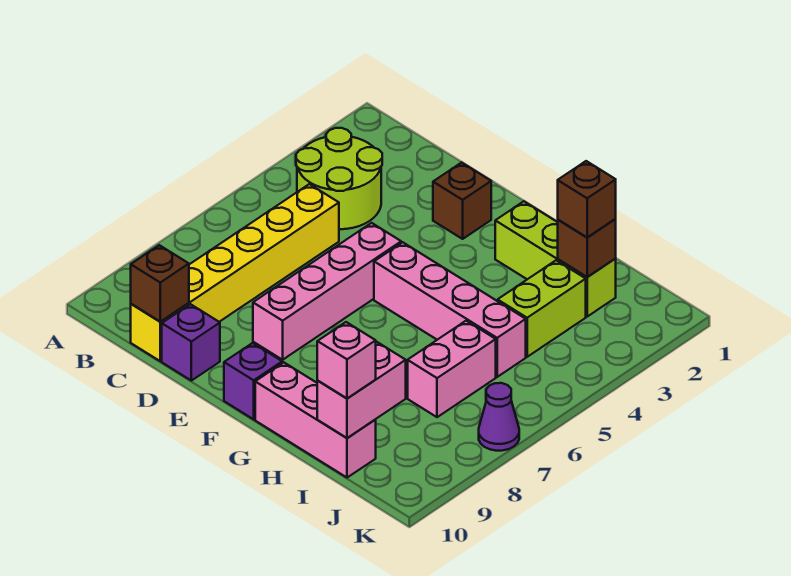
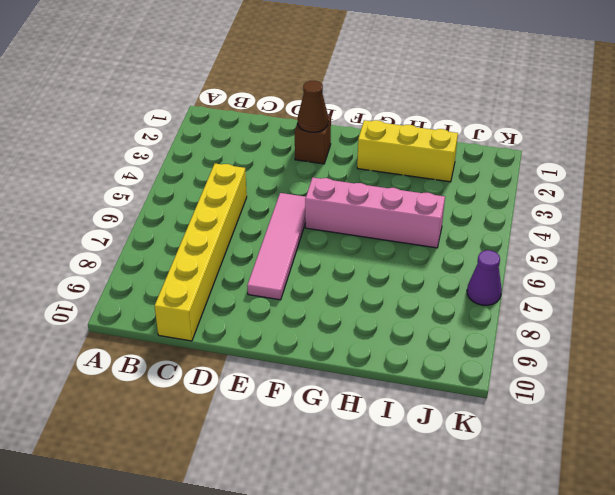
brown cone E2 level 2 -> none
pink tile E5:E8 level 1 -> pink brick E5:E8 level 1
yellow brick G2:I2 level 1 -> lime brick G2:I2 level 1
none -> lime round brick B3:C4 level 1
none -> purple brick D10 level 1
none -> purple brick F10 level 1

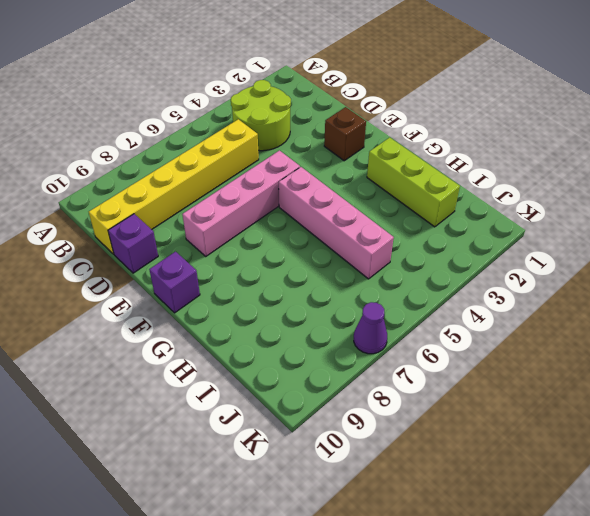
none -> pink brick G10:I10 level 1
none -> lime brick I3:I4 level 1
none -> pink brick I6:I7 level 1

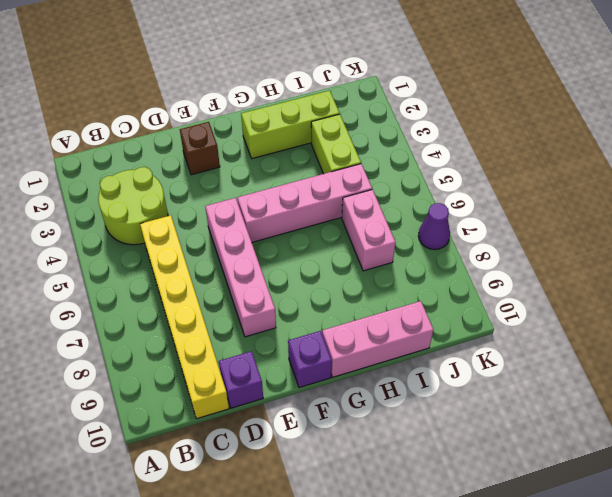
none -> brown brick C10 level 2
none -> brown brick I2 level 2
none -> pink brick I9:I10 level 2

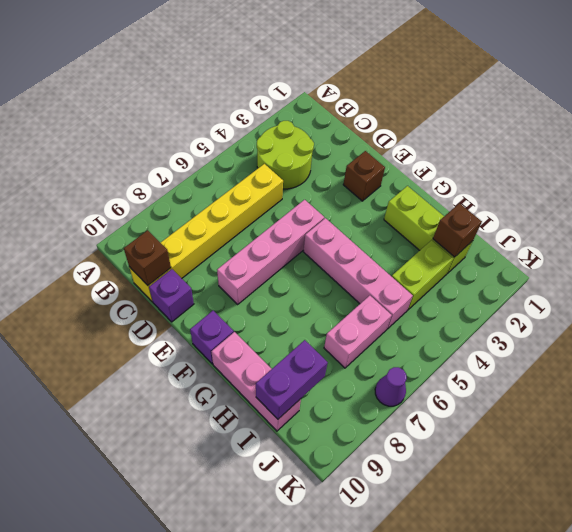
purple brick I9:I10 level 2 -> pink brick I9:I10 level 2
none -> brown brick I2 level 3
none -> pink brick I10 level 3

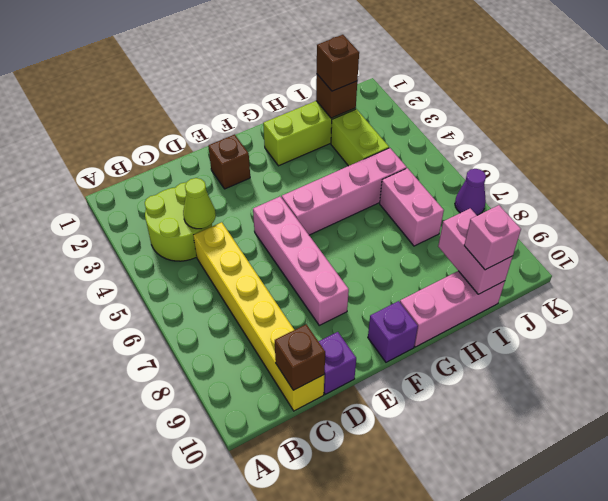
lime cone C4 level 2 -> none

